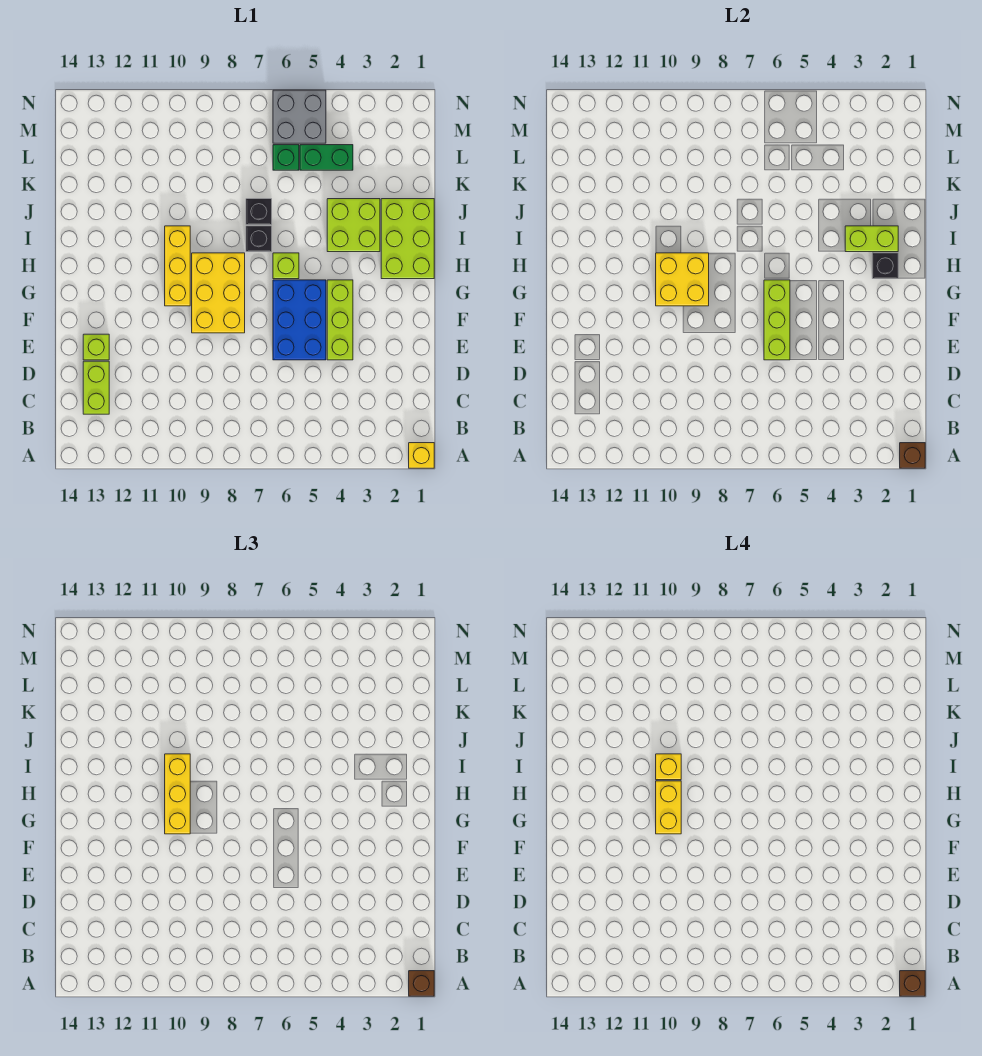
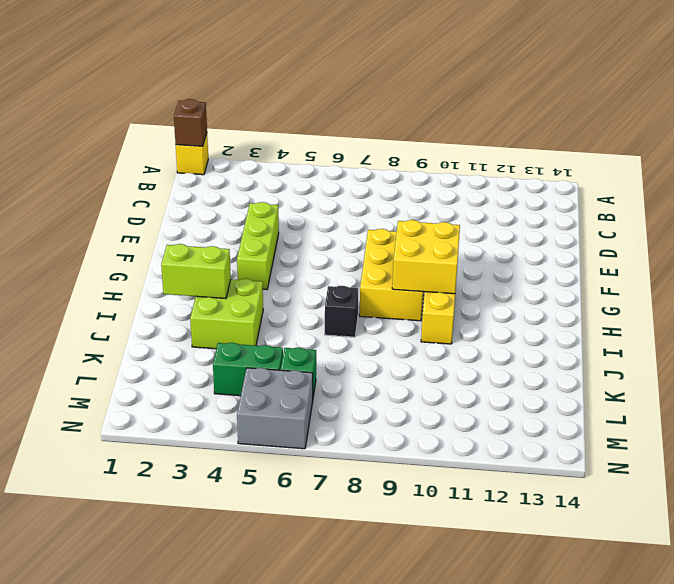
none -> lime brick C13:D13 level 1
none -> blue brick E5:G6 level 1
none -> lime brick E13 level 1

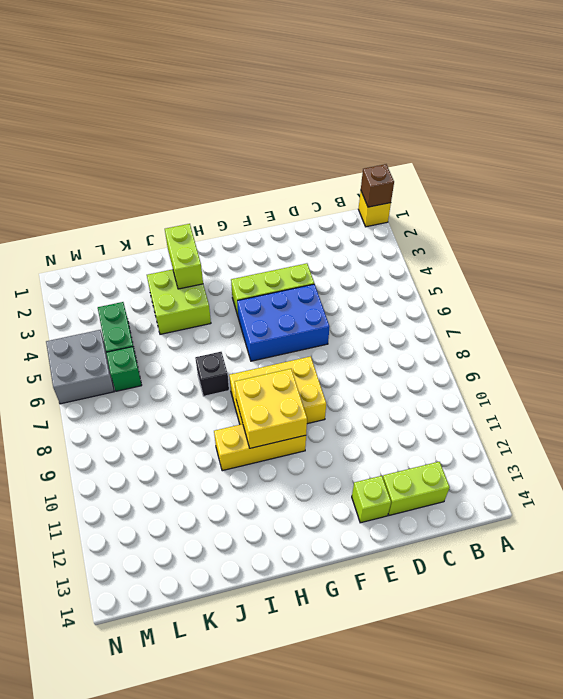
none -> lime brick H1:J2 level 1
none -> lime brick H6 level 1
none -> black brick J7 level 1

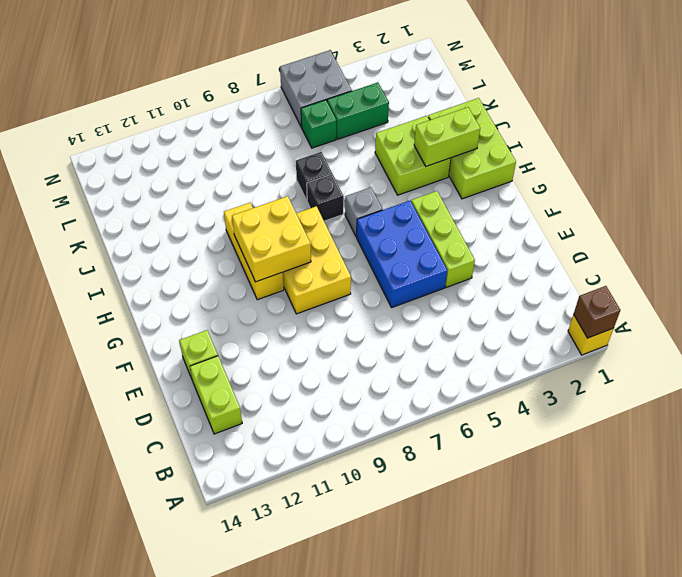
grey brick H6 level 1 -> lime brick H6 level 1
none -> lime brick E6:G6 level 2
none -> black brick H2 level 2
none -> brown brick A1 level 3

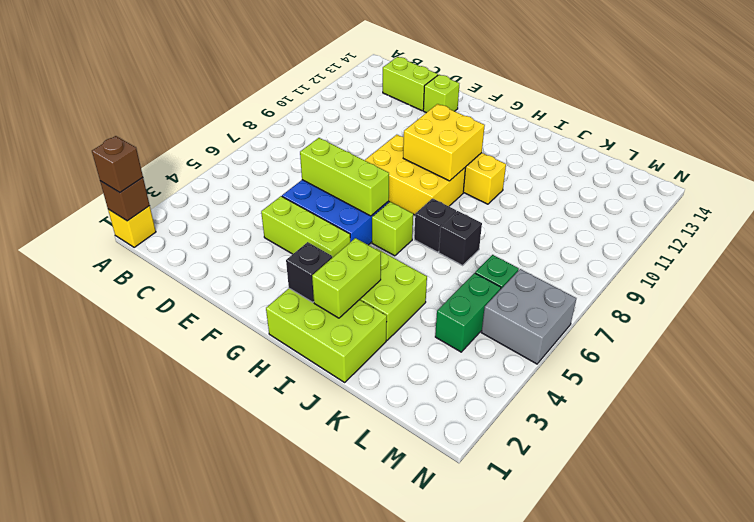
none -> yellow brick G10:I10 level 3
none -> brown brick A1 level 4
none -> yellow brick G10:H10 level 4

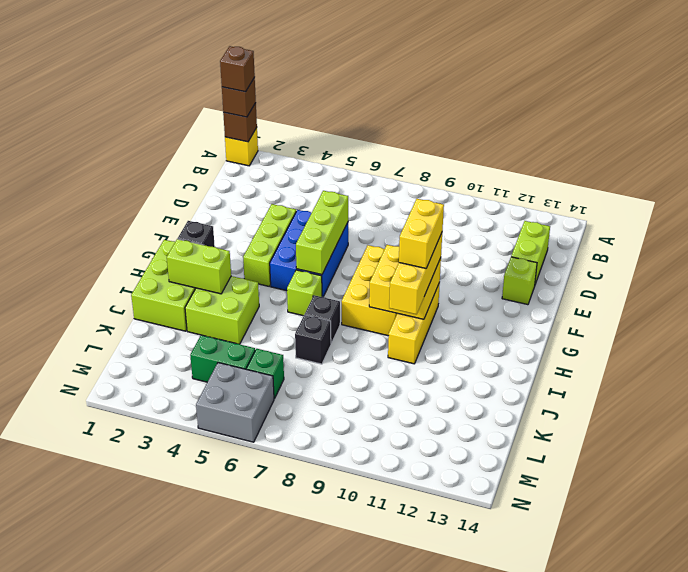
none -> yellow brick I10 level 4

